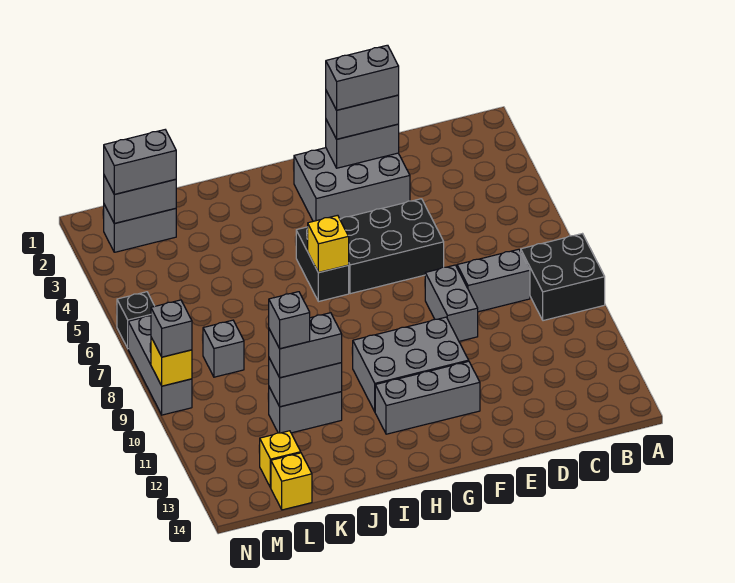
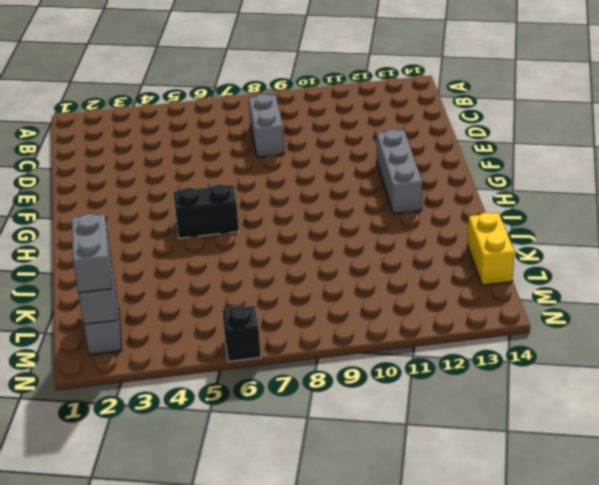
yellow brick K14:L14 level 1 -> yellow brick L14 level 1
none -> black brick A8:B9 level 1
none -> grey brick E2:G3 level 1
none -> black brick E5:G6 level 1

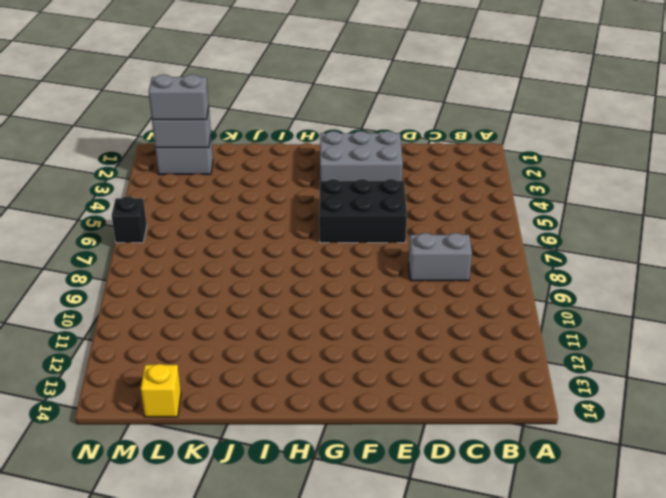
none -> black brick A8:B9 level 1
none -> grey brick E8:E9 level 1
none -> grey brick F10:H11 level 1

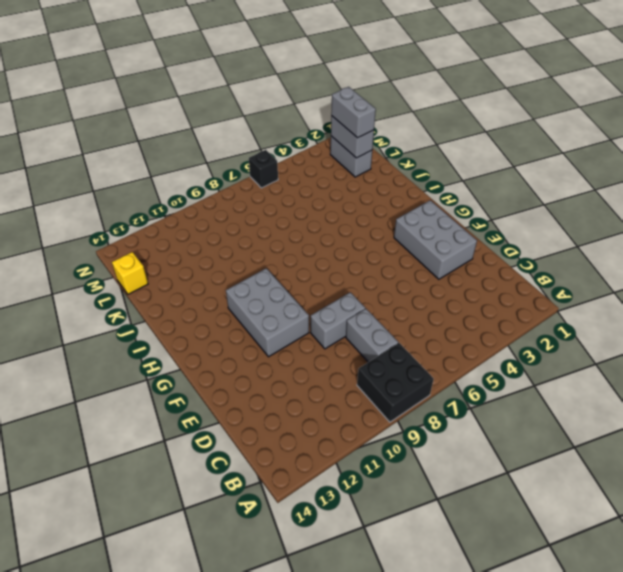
none -> black brick E5:G6 level 1
none -> grey brick F12:H12 level 1
none -> black brick H5:H6 level 1

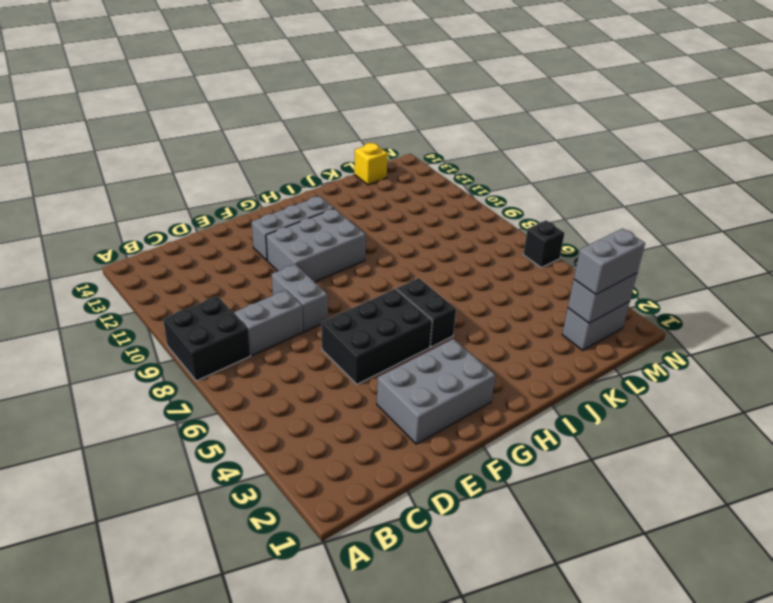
none -> grey brick J11:K11 level 1
none -> grey brick L8 level 1
none -> yellow brick L13 level 1

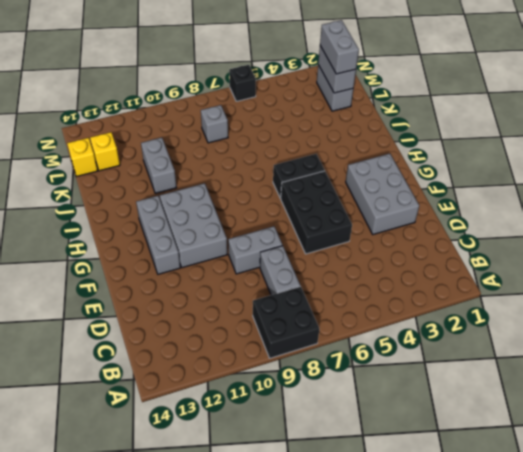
none -> grey brick N7:N9 level 1
none -> grey brick E2:F2 level 2
none -> yellow brick H6 level 2

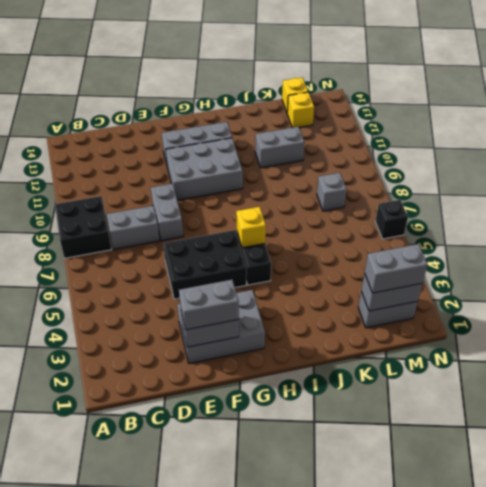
none -> grey brick N7:N9 level 1
none -> grey brick J11:K11 level 2
none -> yellow brick N9 level 2

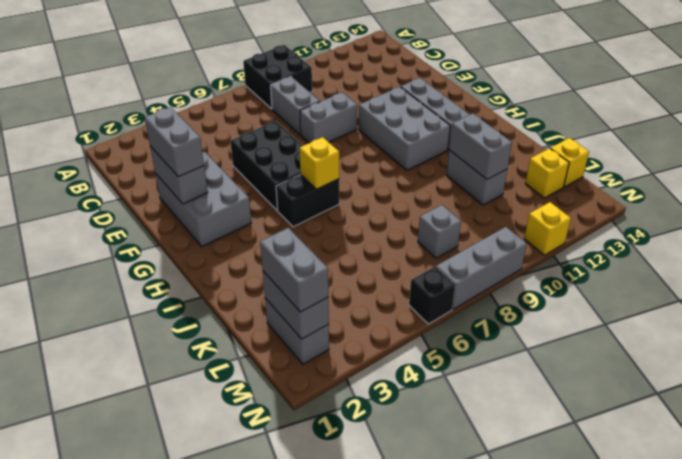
yellow brick N11 level 1 -> yellow brick N9 level 2
none -> grey brick J11:K11 level 3
none -> grey brick N9 level 3
none -> grey brick E2:F2 level 4

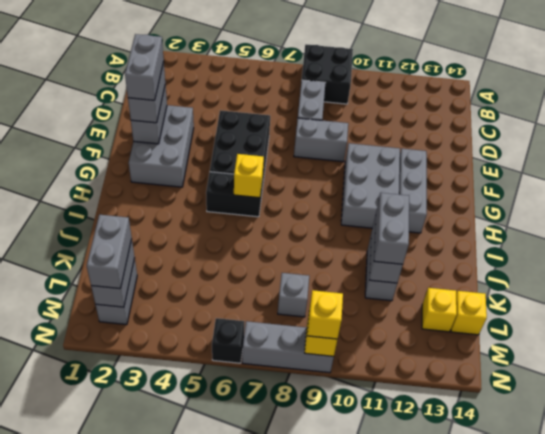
yellow brick N9 level 3 -> grey brick N9 level 3
none -> grey brick K11 level 4

